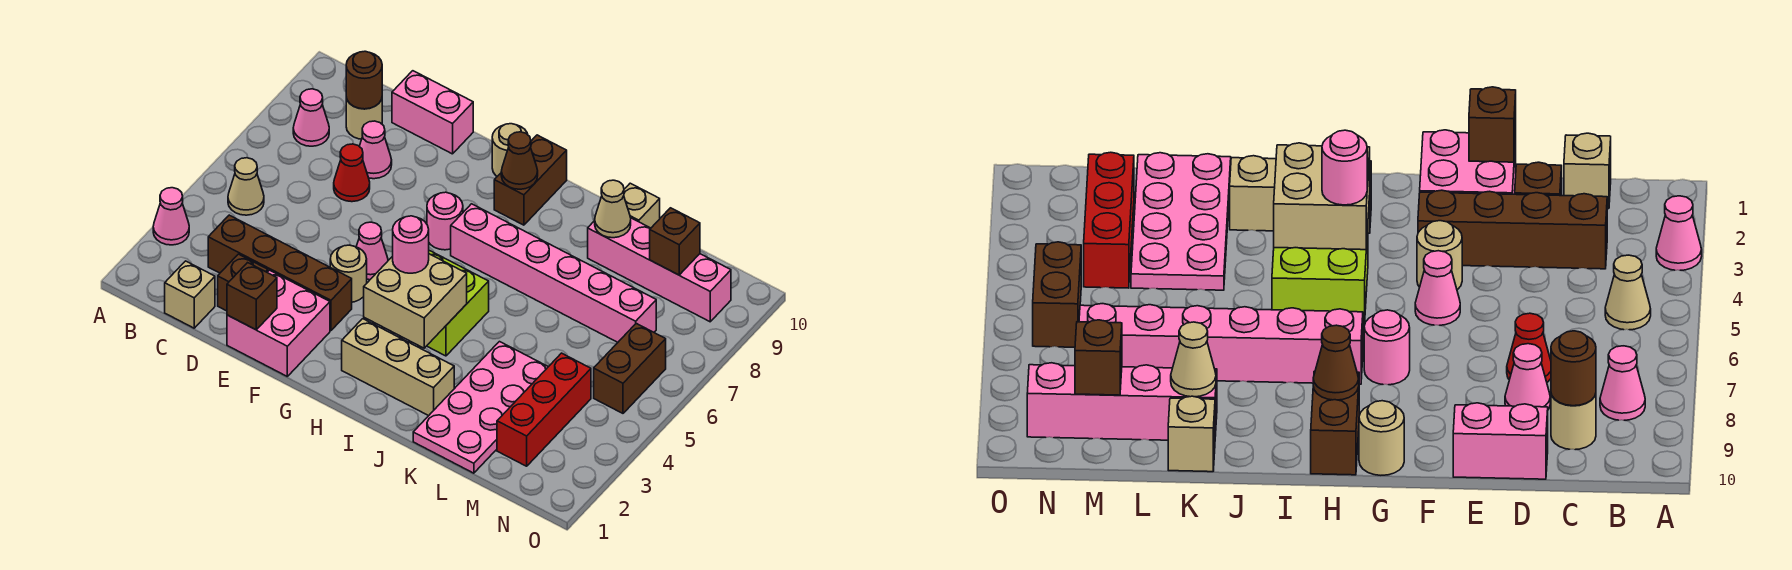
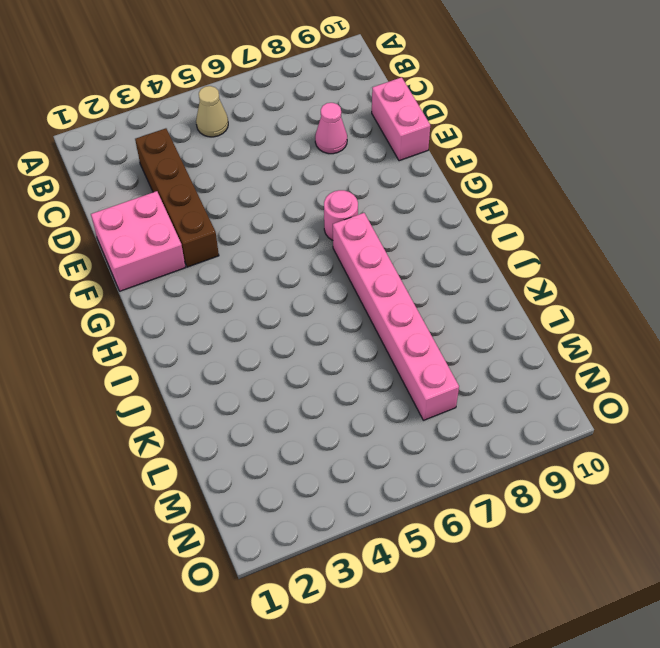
none -> pink cone A3 level 1
none -> pink cone B8 level 1
none -> tan brick C1 level 1
none -> tan round brick C9 level 1

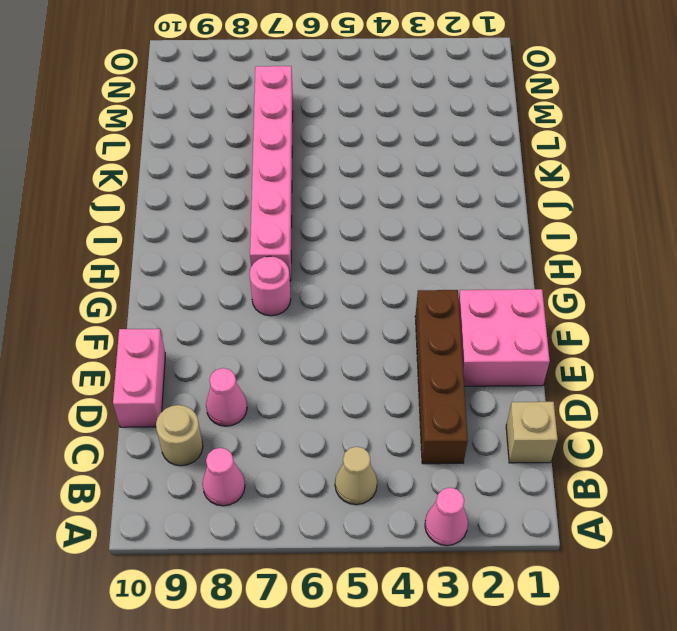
none -> brown brick D2 level 1
none -> red cone D7 level 1
none -> tan round brick F4 level 1
none -> pink cone F5 level 1

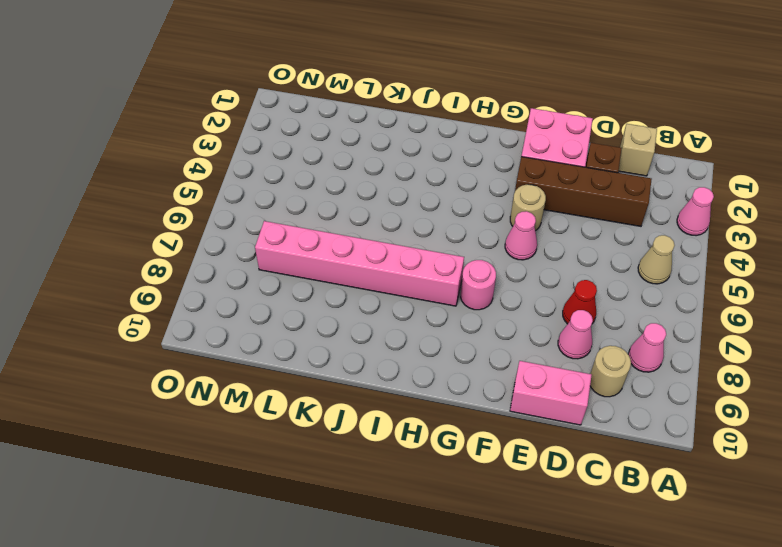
none -> tan round brick G10 level 1
none -> tan brick H2:J2 level 1
none -> lime brick H4:I5 level 1
none -> brown brick H9:H10 level 1

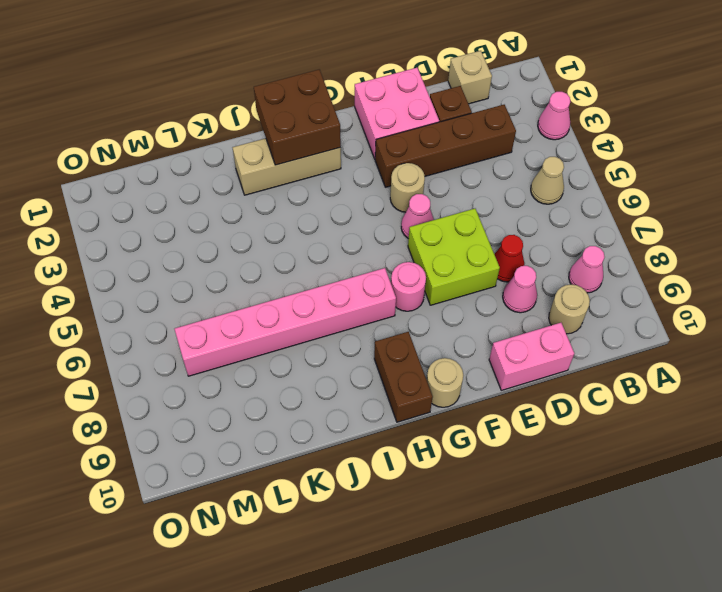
lime brick E6:F7 level 1 -> lime brick H4:I5 level 1
brown brick H1:I2 level 2 -> none
none -> pink plate K1:L4 level 1
none -> pink brick K9:N9 level 1
none -> tan brick K10 level 1
none -> red brick M2:M4 level 1

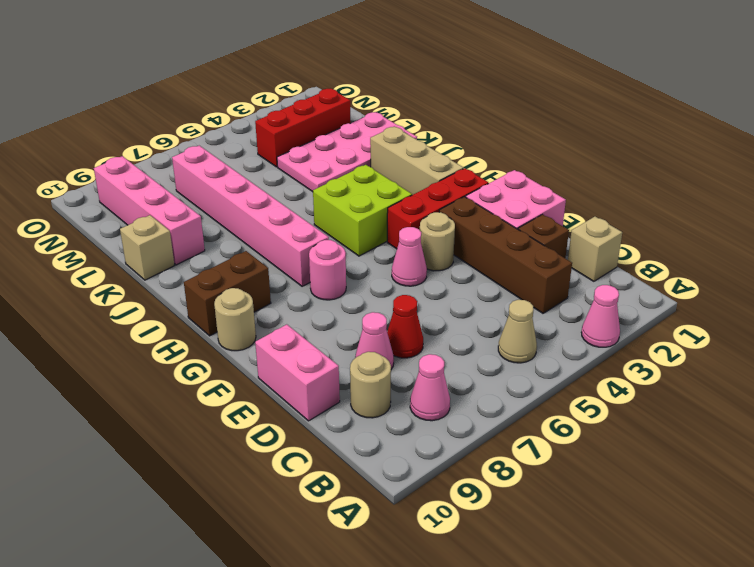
red brick G2:G4 level 1 -> none
none -> brown brick N5:N6 level 1
none -> brown round brick C9 level 2
none -> brown brick E1 level 2
none -> tan brick H3:I4 level 2

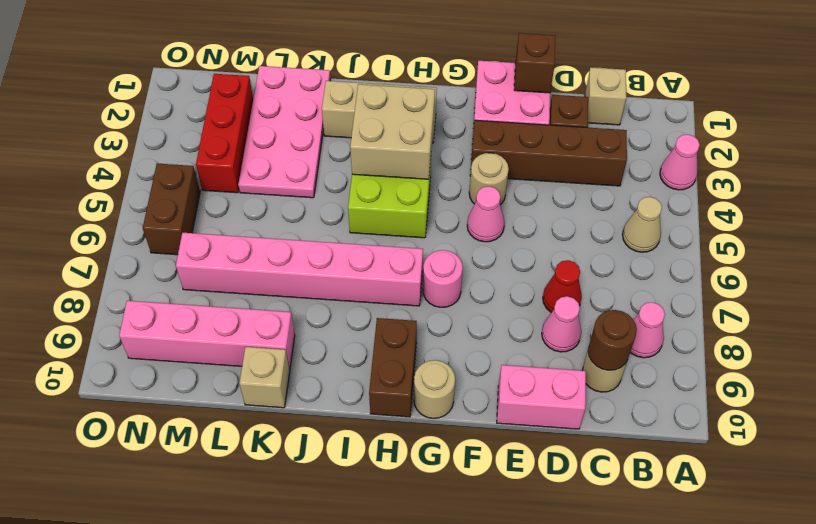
none -> brown cone H9 level 2
none -> tan cone K9 level 2
none -> brown brick M9 level 2
none -> pink round brick H4 level 3

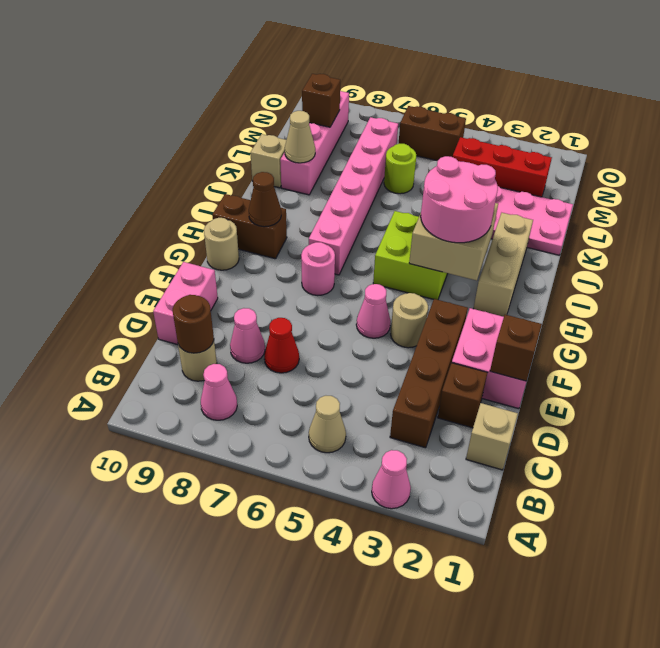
pink round brick H3:I4 level 3 -> pink round brick H4 level 3
lime round brick L6 level 1 -> none

